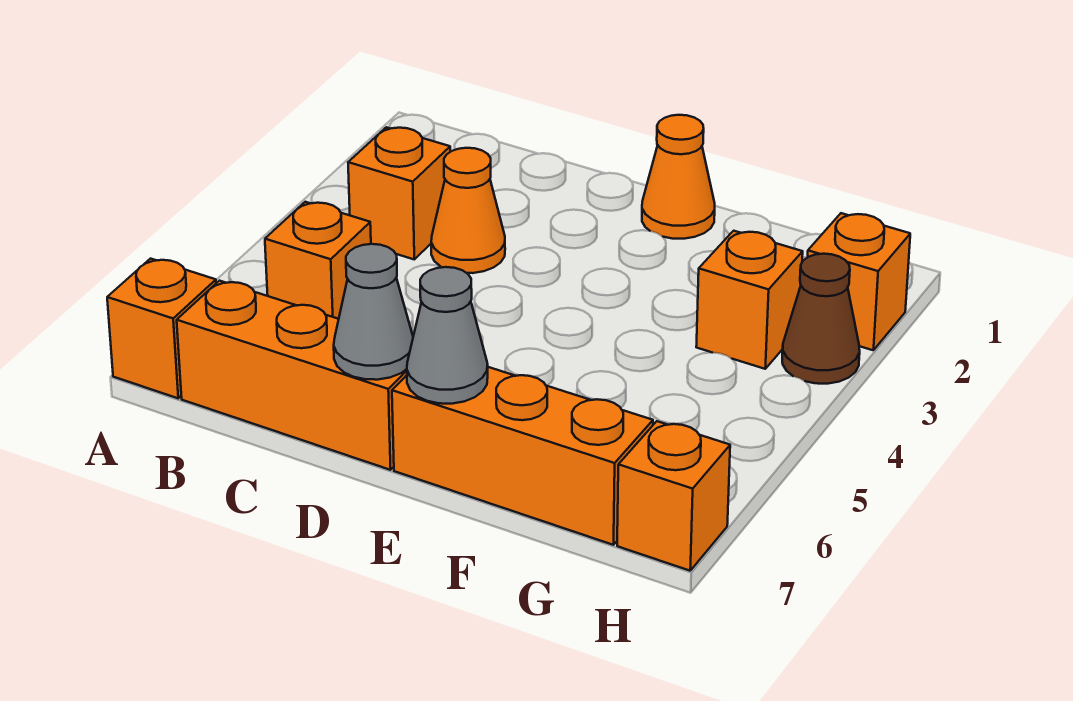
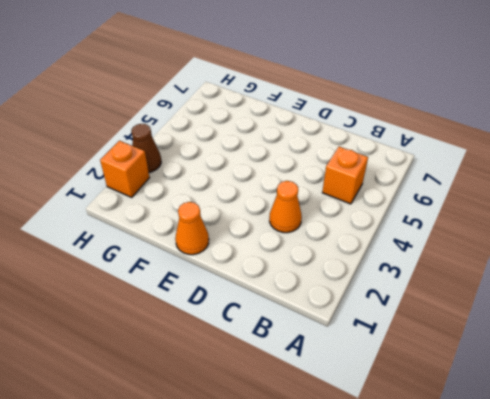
none -> orange brick A7 level 1
none -> orange brick B3 level 1
none -> orange brick B7:D7 level 1

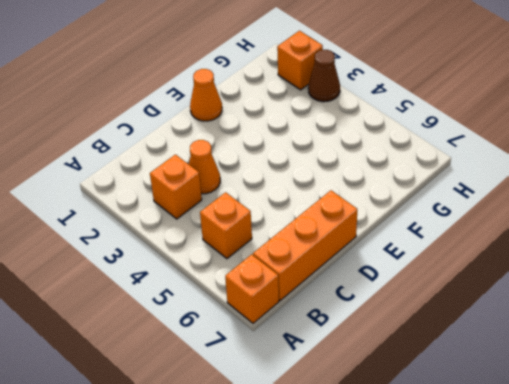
none -> orange brick E7:G7 level 1
none -> orange brick G3 level 1
none -> orange brick H7 level 1

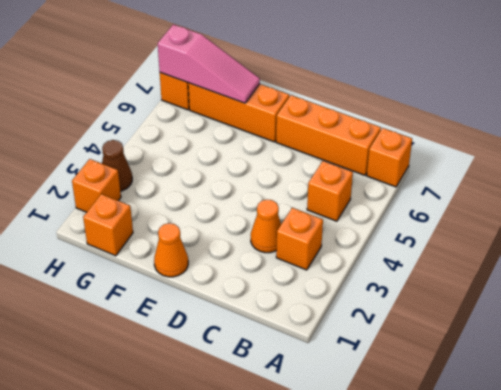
pink slope F7:H7 level 2 top H -> none
orange brick G1 level 1 -> orange brick G3 level 1
none -> grey cone D7 level 2
none -> grey cone E7 level 2

